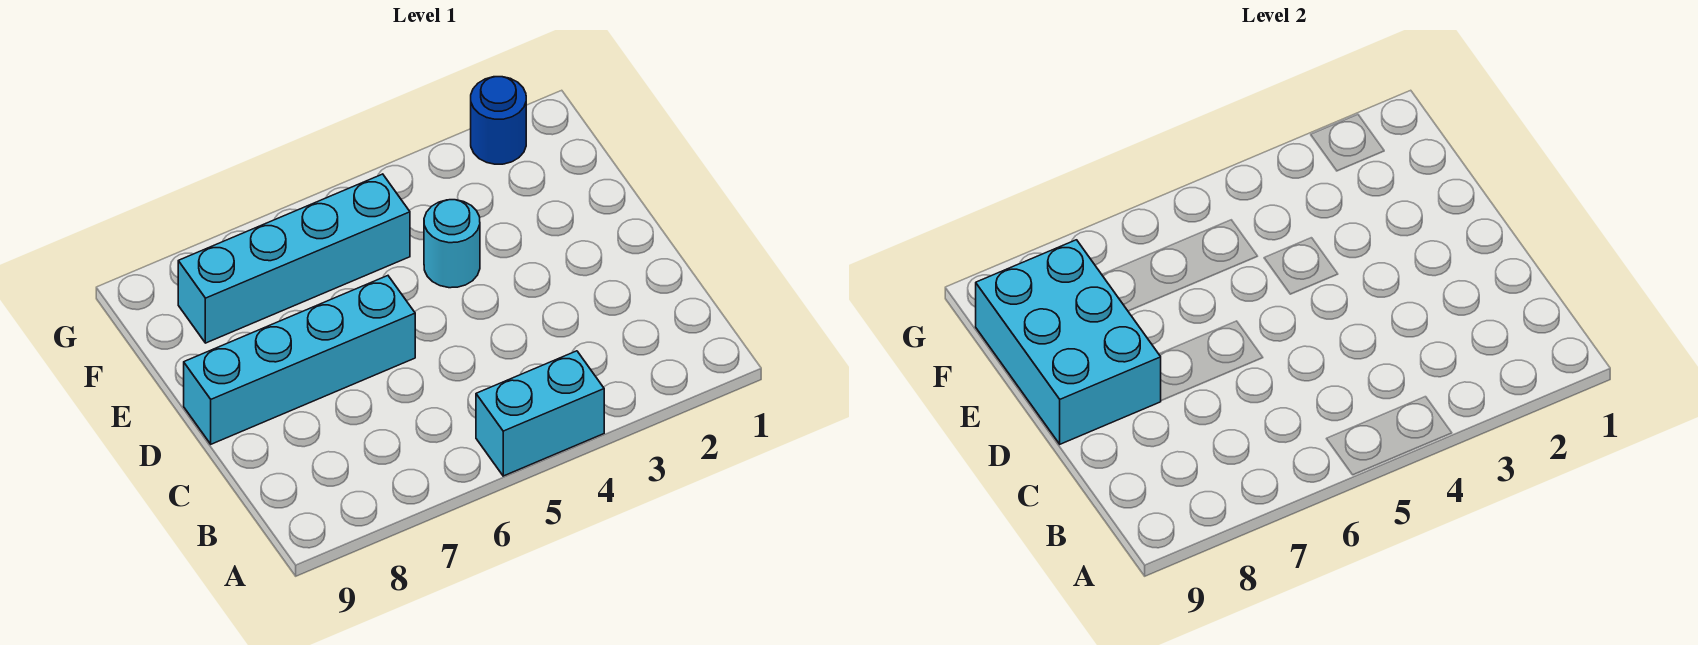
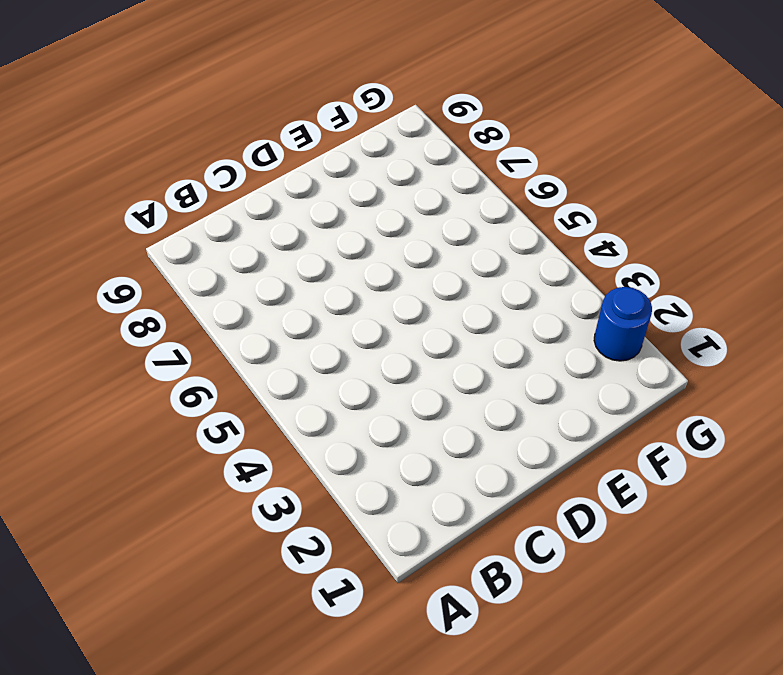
none -> cyan brick A4:A5 level 1
none -> cyan brick D6:D9 level 1

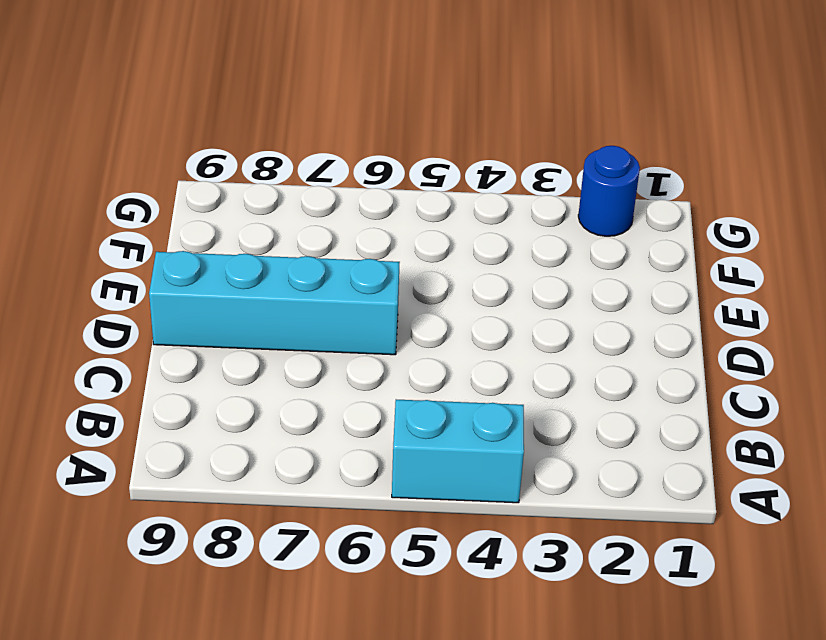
none -> cyan round brick E4 level 1
none -> cyan brick F5:F8 level 1

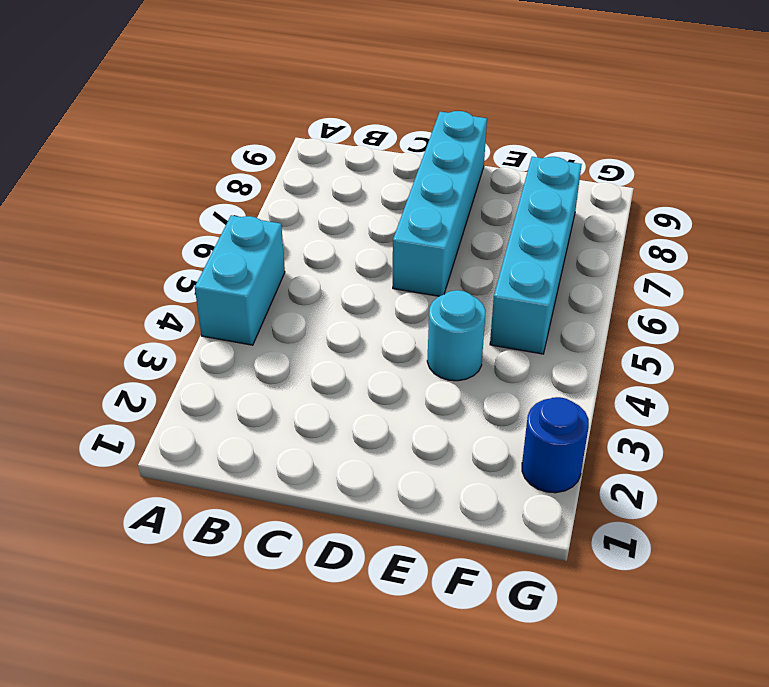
none -> cyan brick D8:F9 level 2

